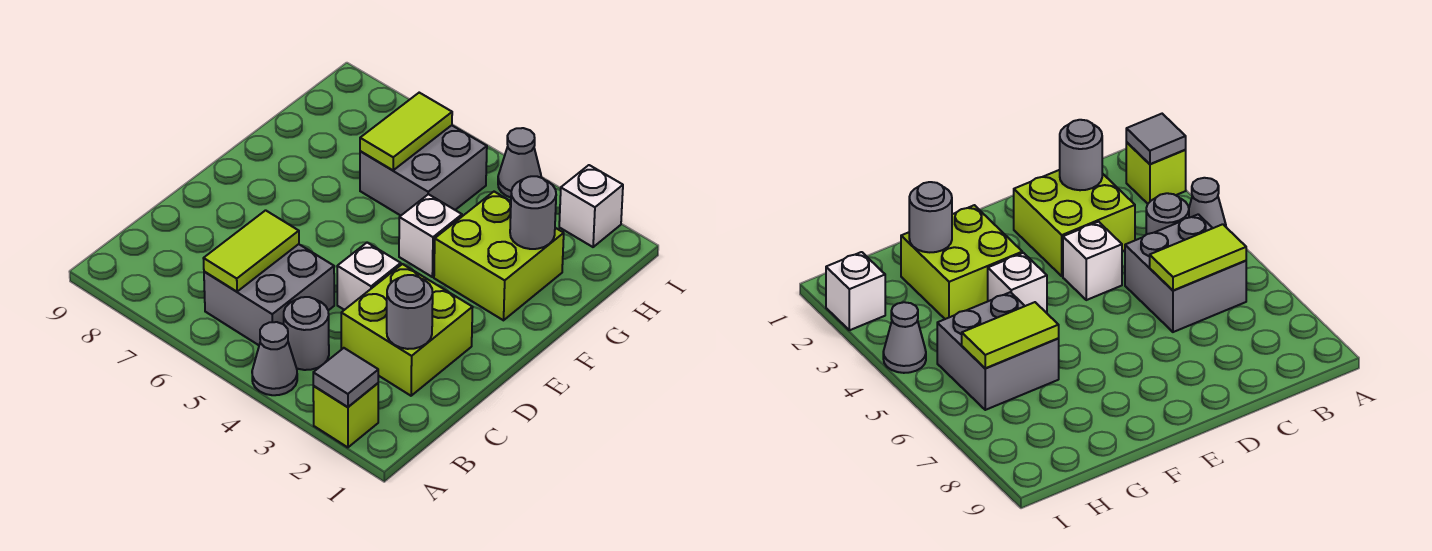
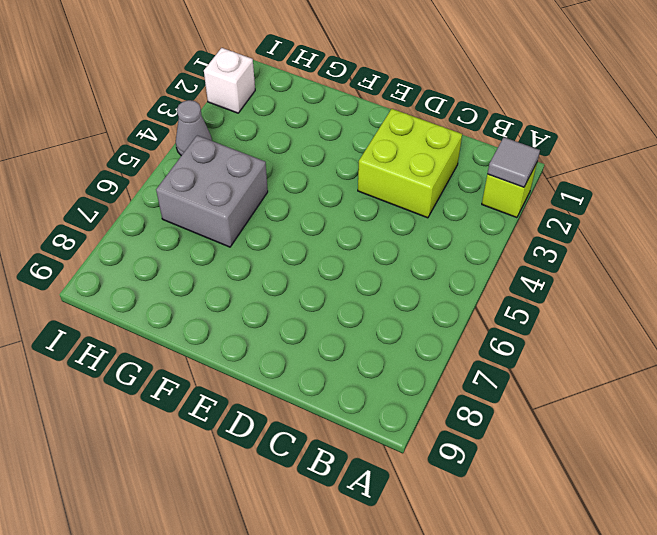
none -> grey cone A4 level 1
none -> grey round brick B4 level 1
none -> grey brick B5:C6 level 1

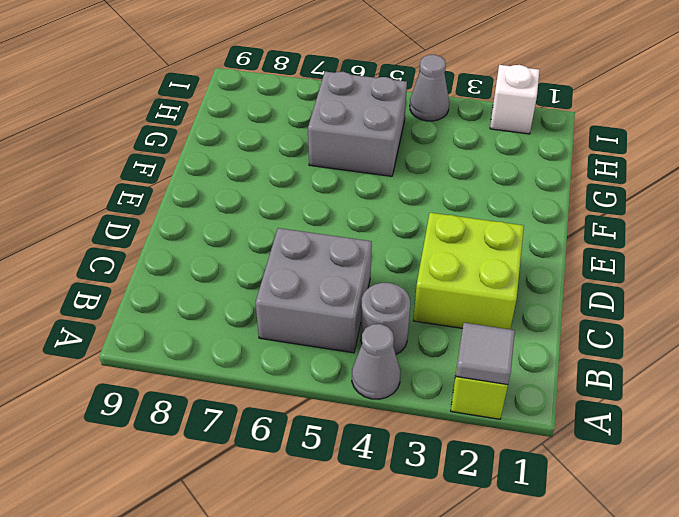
none -> white brick D4 level 1
none -> lime brick F2:G3 level 1
none -> white brick F4 level 1

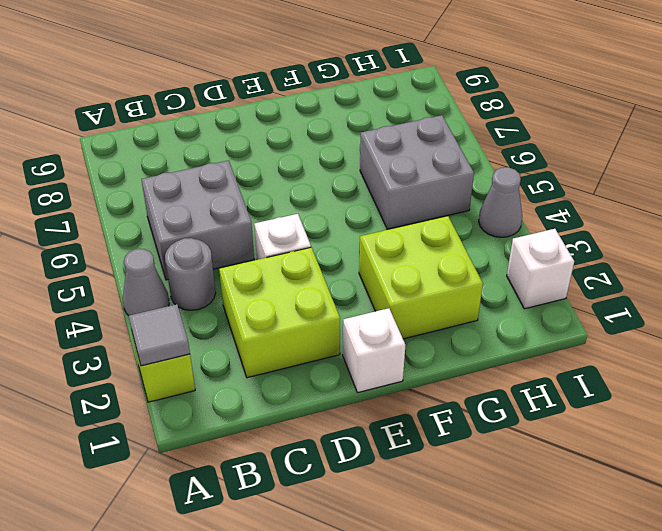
white brick E1 level 1 -> white brick F4 level 1
none -> lime tile B6:C6 level 2
none -> grey round brick C2 level 2
none -> grey round brick G2 level 2

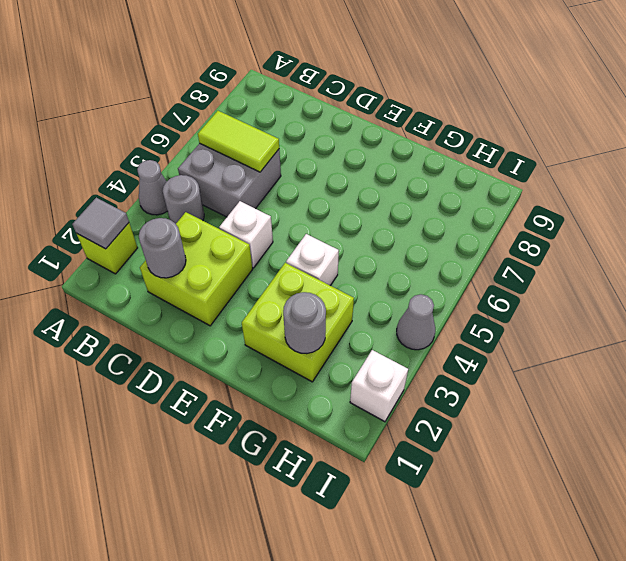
none -> grey brick G5:H6 level 1
none -> lime tile G6:H6 level 2

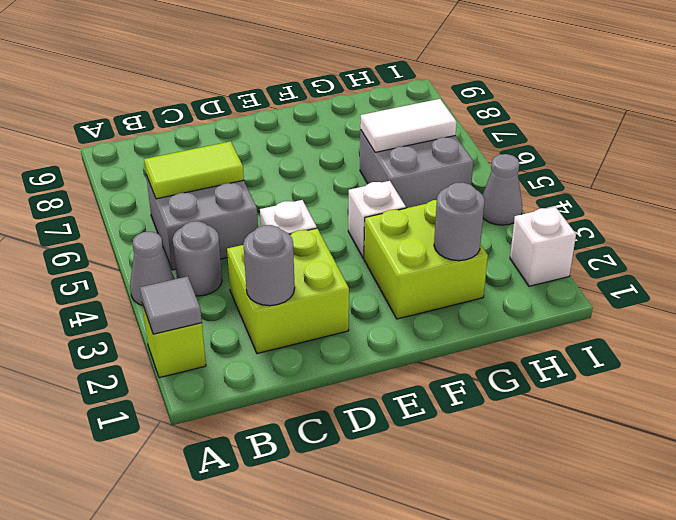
white tile G6:H6 level 2 -> lime tile G6:H6 level 2

